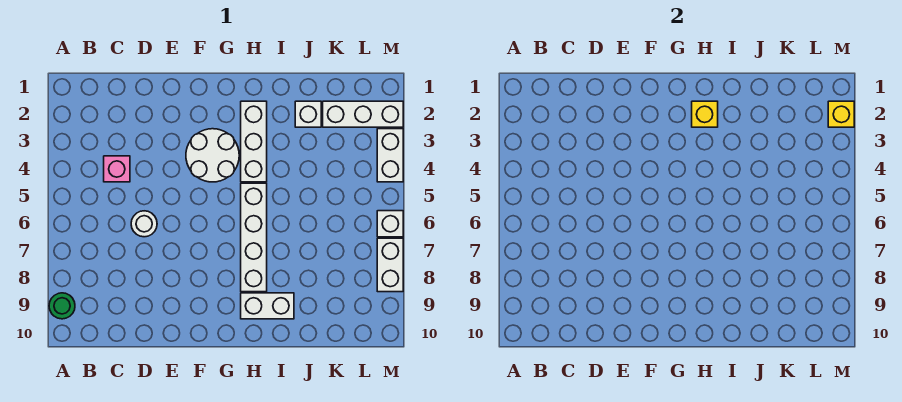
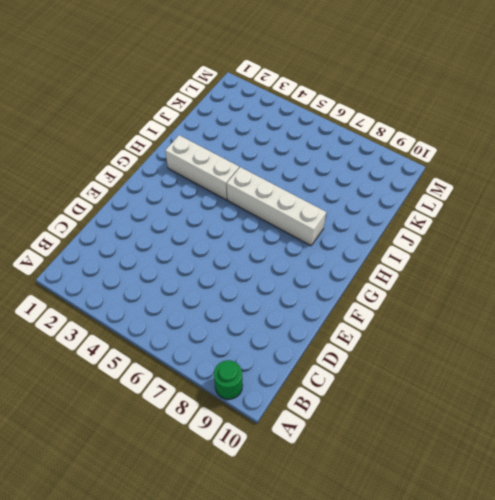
none -> pink brick C4 level 1
none -> white round brick D6 level 1
none -> white round brick F3:G4 level 1

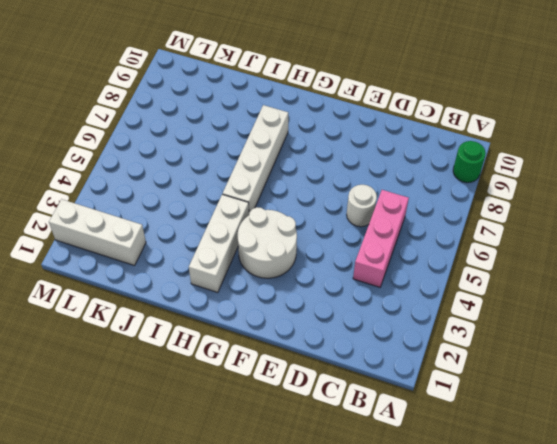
pink brick C4:C6 level 1 -> pink brick C4 level 1
none -> white brick H9:I9 level 1
none -> white brick J2 level 1
none -> white brick M3:M4 level 1

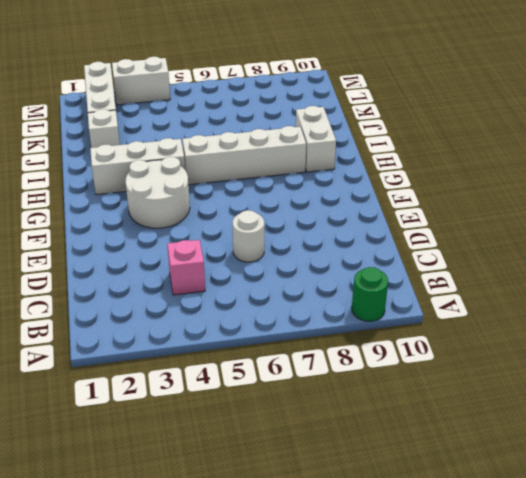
none -> white brick M6 level 1
none -> white brick M7:M8 level 1
none -> yellow brick H2 level 2

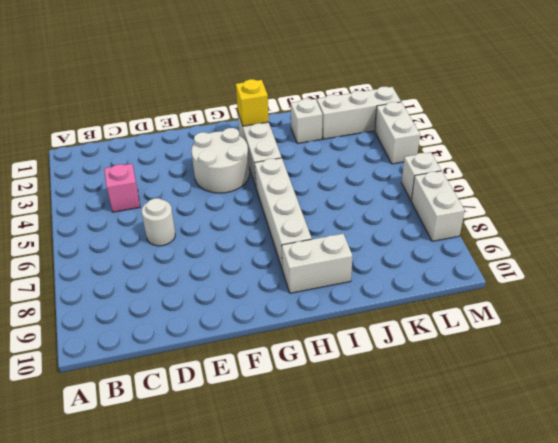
none -> green round brick A9 level 1
none -> yellow brick M2 level 2

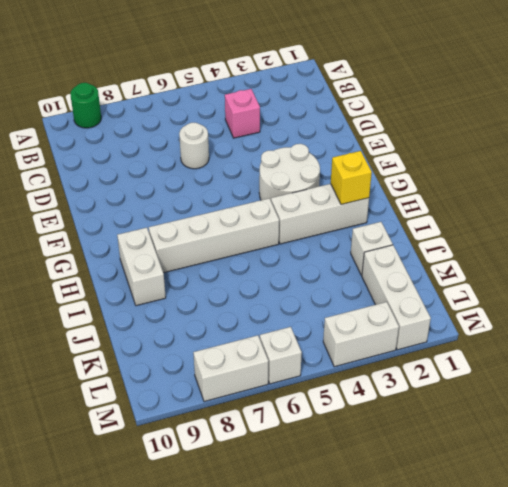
none -> yellow brick M2 level 2

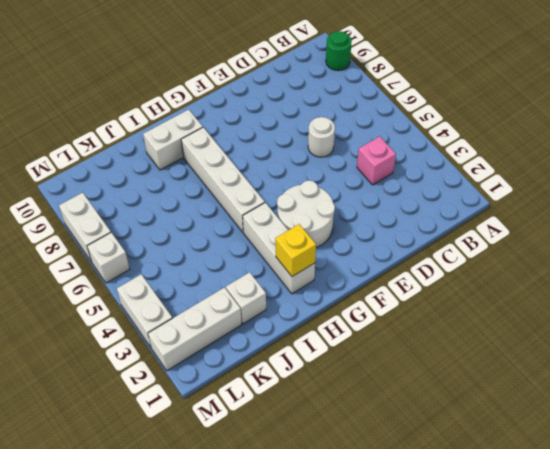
none -> yellow brick M2 level 2

